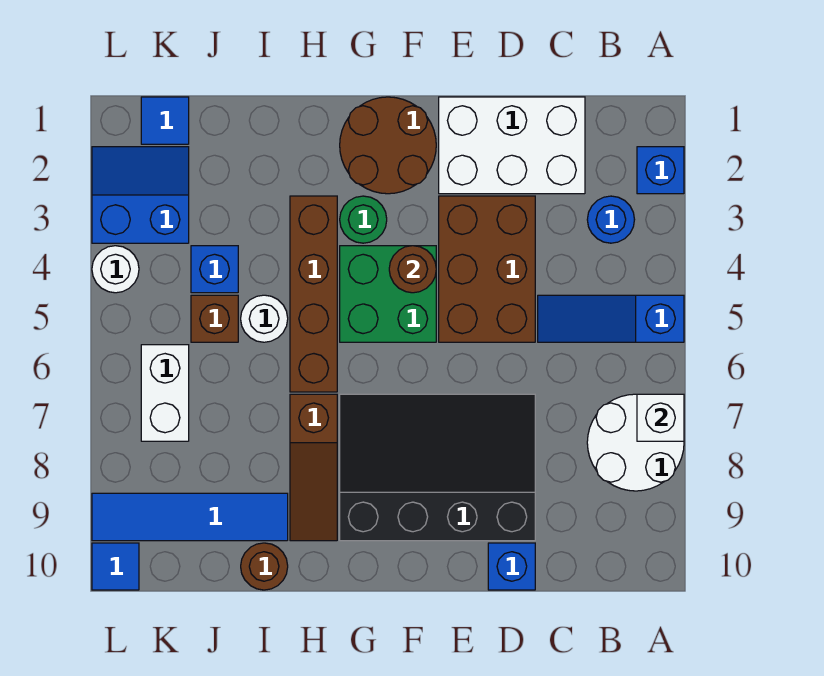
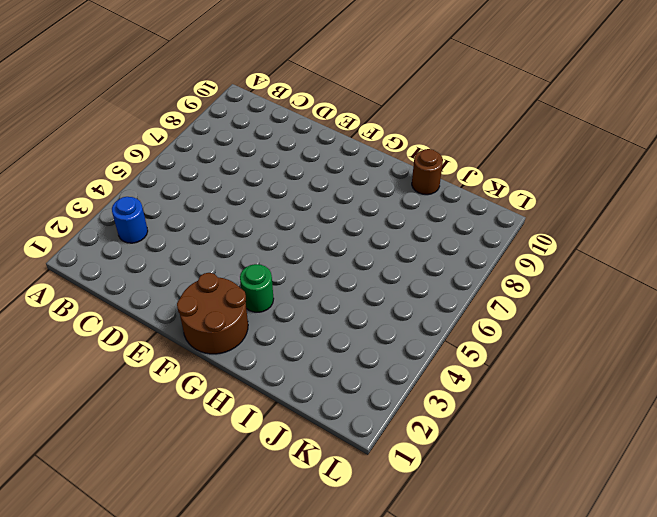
none -> blue brick A2 level 1
none -> blue slope A5:C5 level 1 top A
none -> white round brick A7:B8 level 1

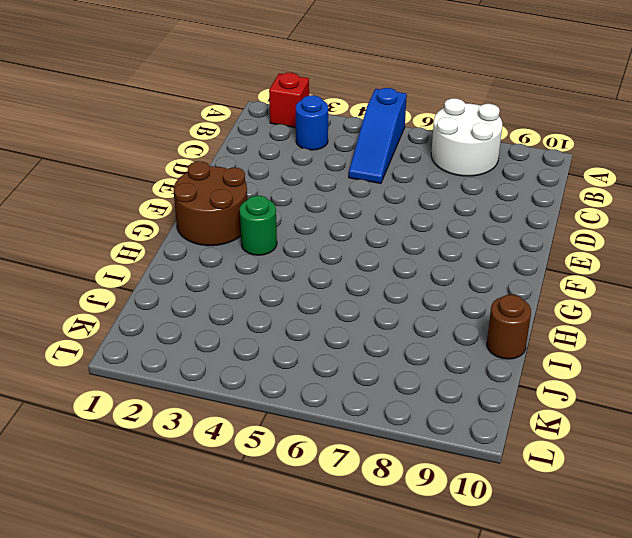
red brick A2 level 1 -> blue brick A2 level 1
none -> white brick C1:E2 level 1
none -> brown brick D3:E5 level 1
none -> black slope D7:G9 level 1 top 9

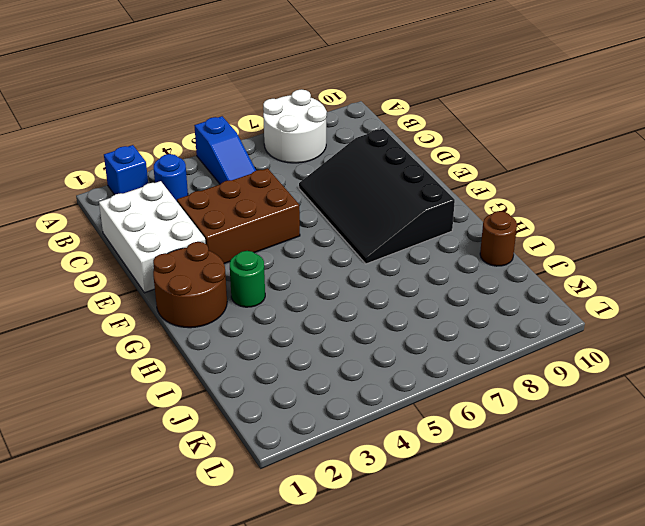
none -> blue brick D10 level 1
none -> green brick F4:G5 level 1
none -> brown brick H3:H6 level 1

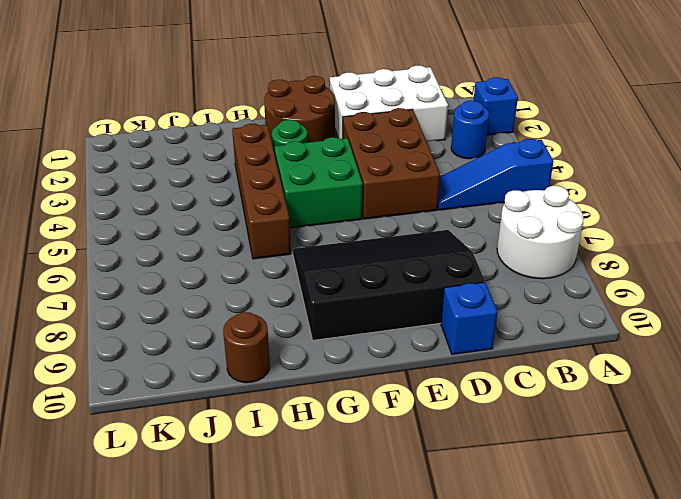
none -> brown slope H7:H9 level 1 top 7
none -> white round brick I5 level 1
none -> blue tile I9:L9 level 1

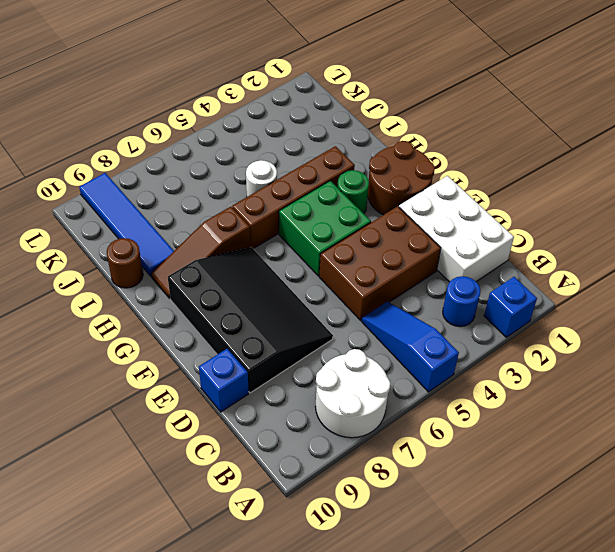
none -> blue brick J4 level 1
none -> brown brick J5 level 1
none -> blue tile K1 level 1

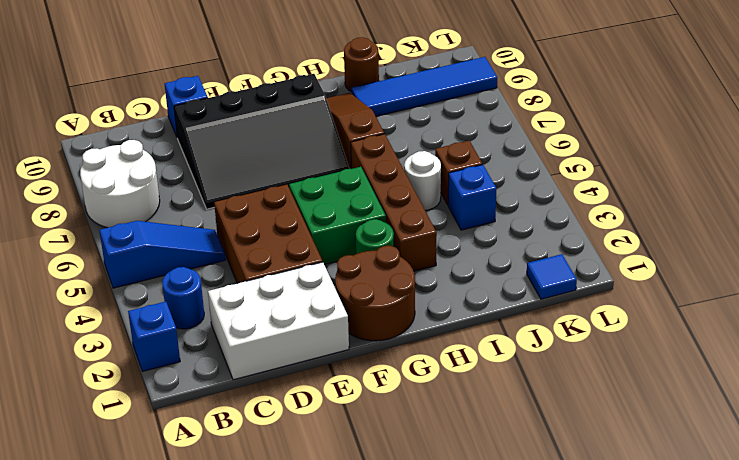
none -> blue slope K2:L3 level 1 top 3
none -> white brick K6:K7 level 1
none -> white round brick L4 level 1

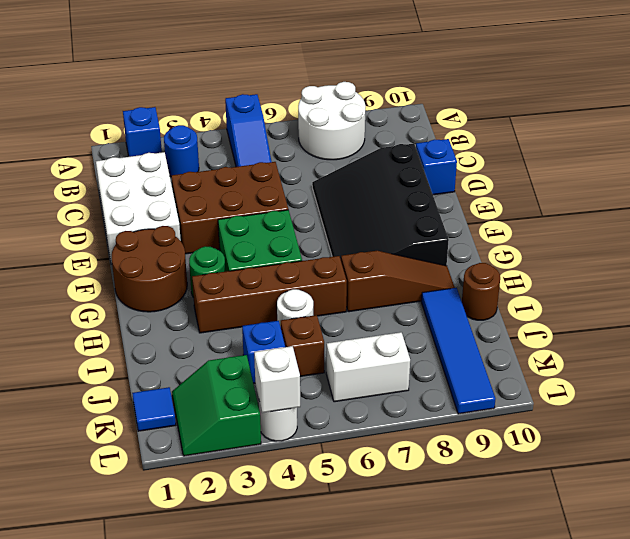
green slope K2:L3 level 1 top 3 -> blue slope K2:L3 level 1 top 3
white brick L4 level 2 -> white brick A7 level 2
none -> blue tile L10 level 1
none -> brown round brick F4 level 2

